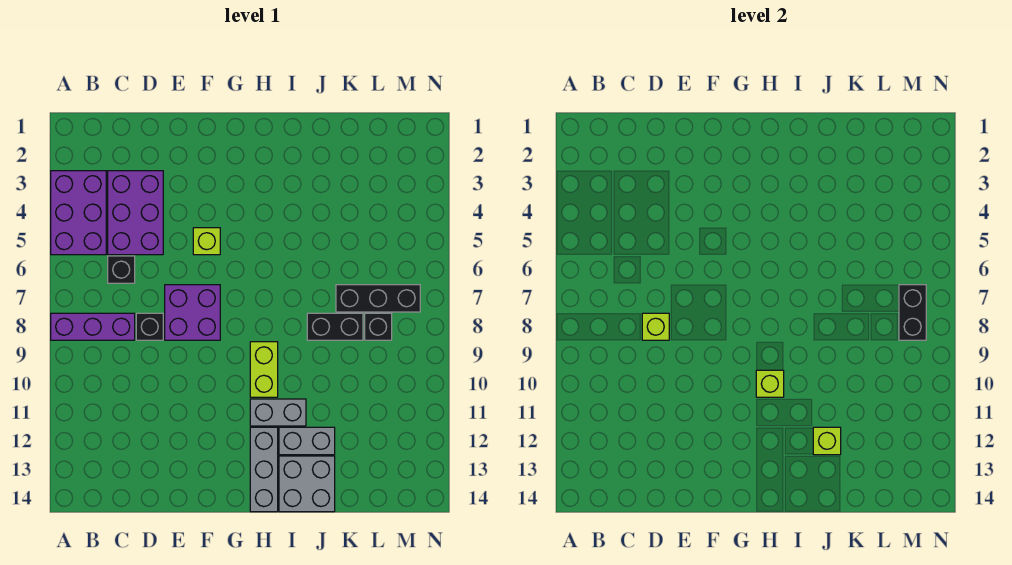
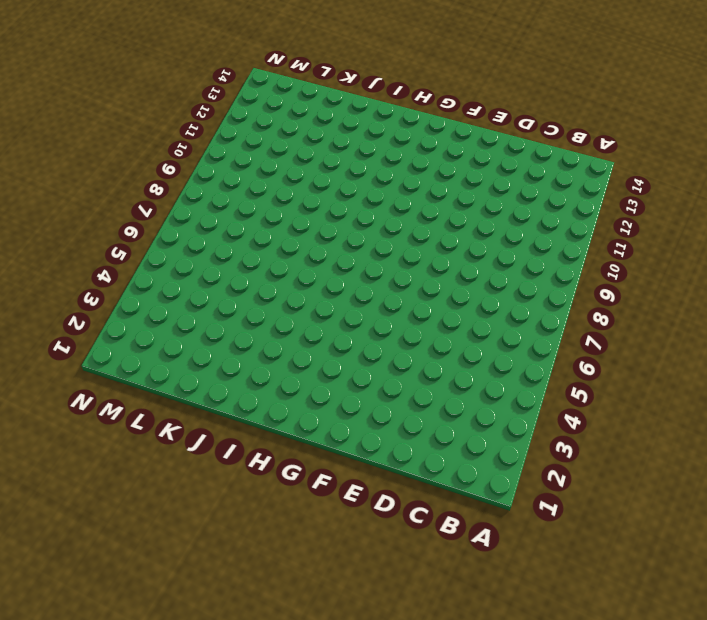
none -> purple brick A3:B5 level 1
none -> purple brick A8:C8 level 1
none -> purple brick C3:D5 level 1

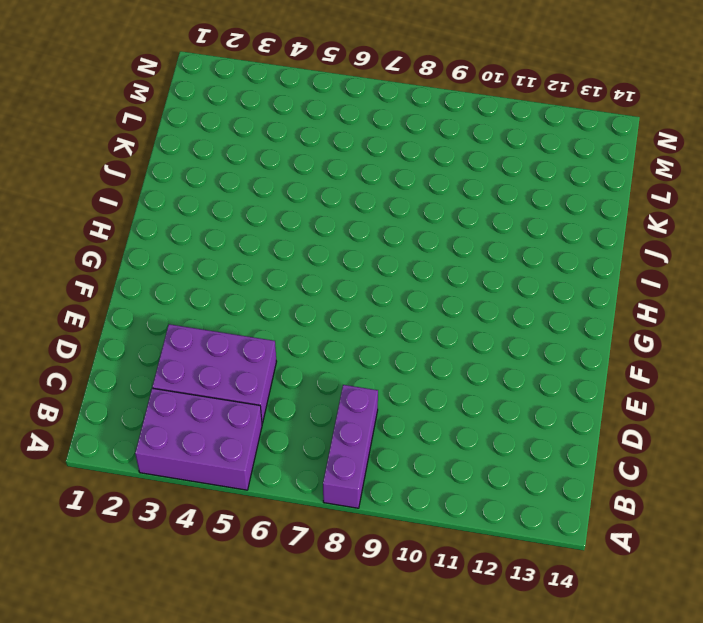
none -> black brick C6 level 1
none -> black brick D8 level 1
none -> purple brick E7:F8 level 1

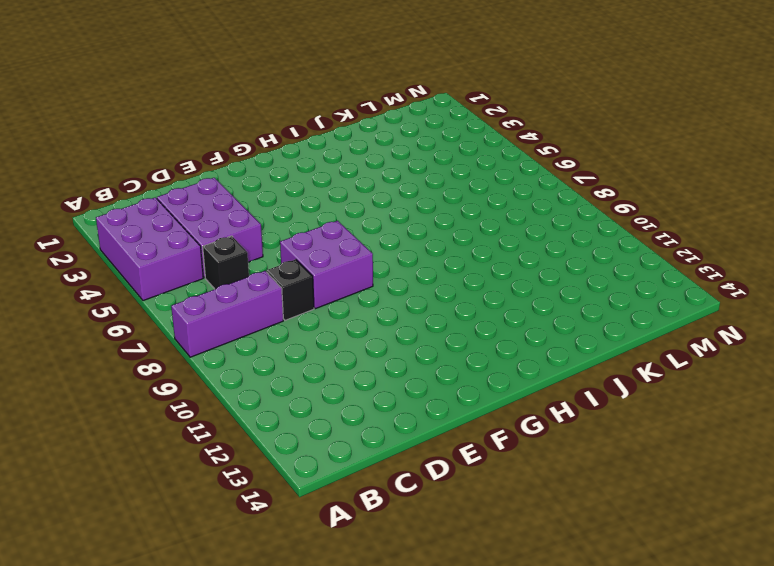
none -> lime brick F5 level 1
none -> lime brick H9:H10 level 1
none -> grey brick H11:I11 level 1

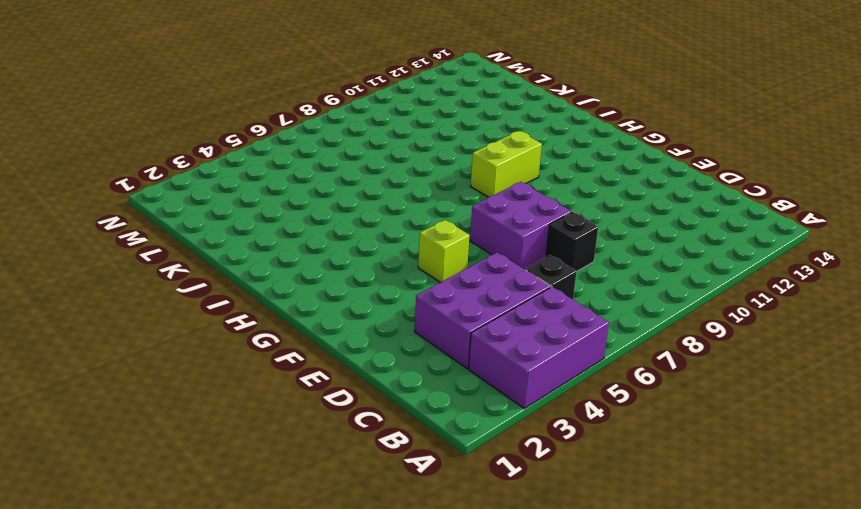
none -> purple brick A8:C8 level 1
none -> grey brick H11:I11 level 1
none -> grey brick H12:H14 level 1

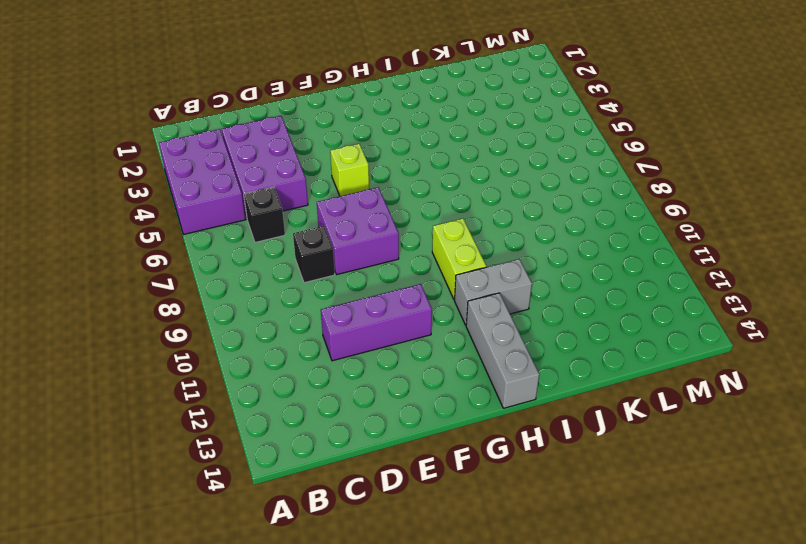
purple brick D11:F11 level 1 -> purple brick A8:C8 level 1
none -> grey brick I12:J12 level 1
none -> grey brick I13:J14 level 1
none -> black brick J8:K8 level 1

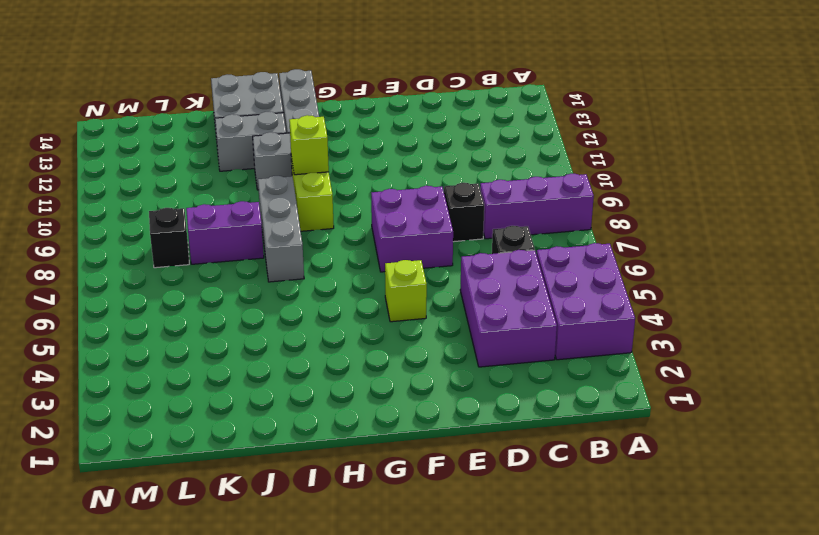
grey brick I7:I9 level 1 -> none
purple brick J8:K8 level 1 -> black brick J8:K8 level 1
none -> black brick K7:M7 level 1
none -> lime brick D8 level 2
none -> lime brick J12 level 2

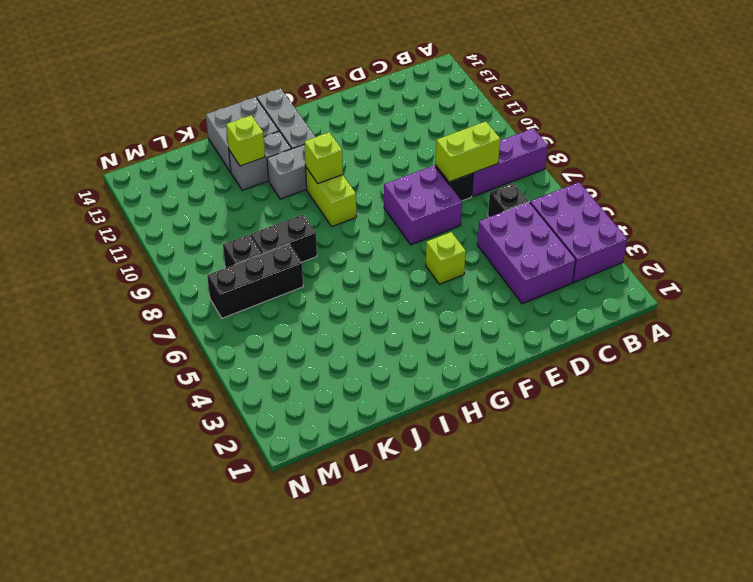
lime brick C8:D8 level 2 -> lime brick D8 level 2
none -> black brick M7:M8 level 2

